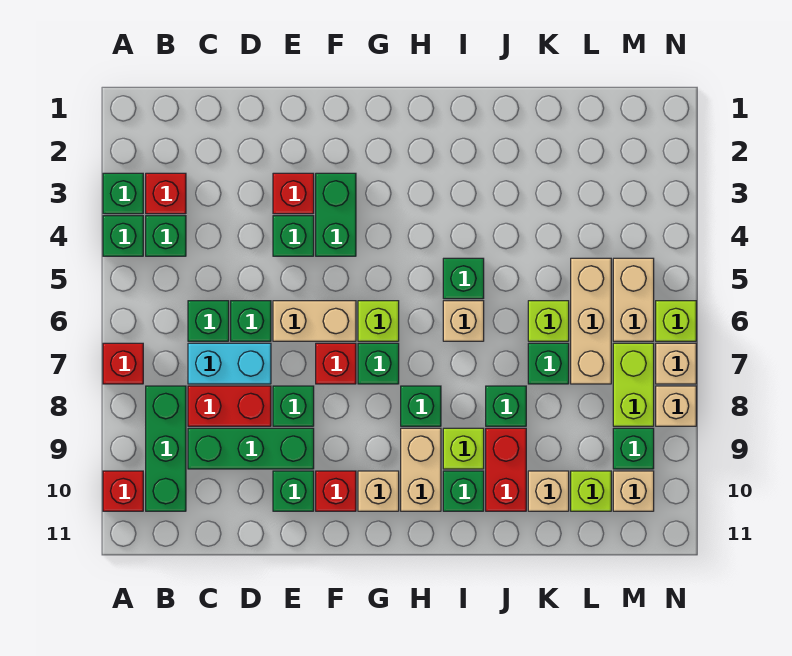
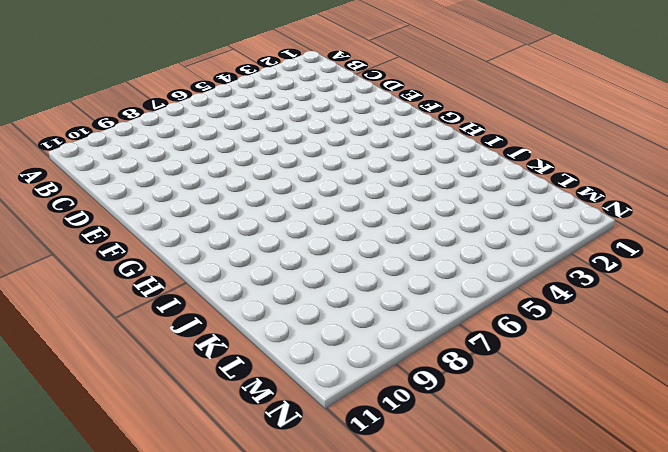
none -> green brick A3 level 1
none -> green brick A4 level 1
none -> red brick A7 level 1
none -> red brick A10 level 1

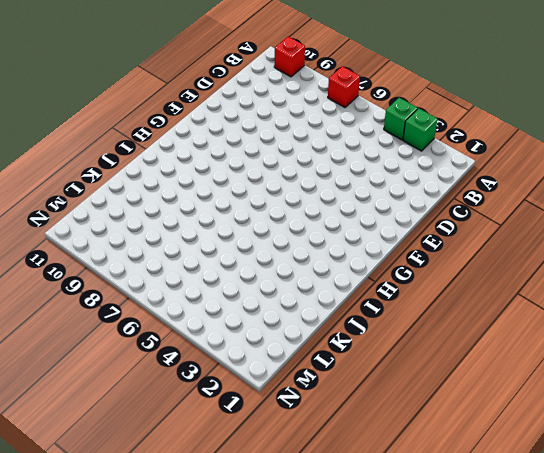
none -> red brick B3 level 1
none -> green brick B4 level 1
none -> green brick B8:B10 level 1
none -> green brick C6 level 1

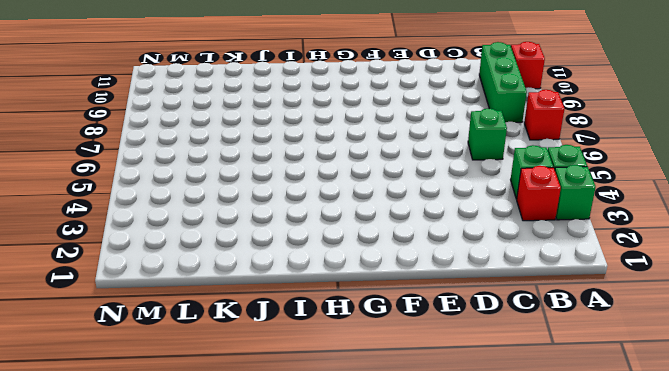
none -> cyan brick C7:D7 level 1
none -> red brick C8:D8 level 1
none -> green brick C9:E9 level 1
none -> green brick D6 level 1

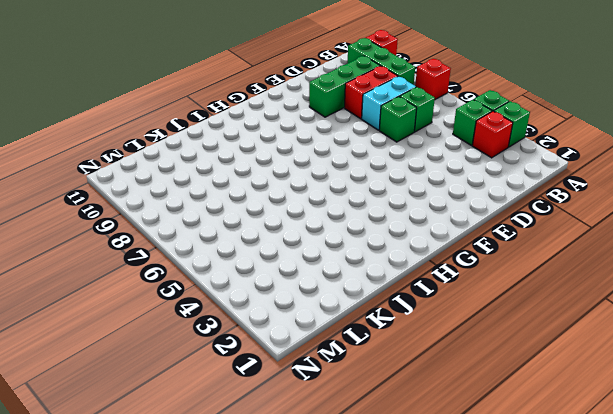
none -> red brick E3 level 1
none -> green brick E4 level 1
none -> tan brick E6:F6 level 1
none -> green brick E8 level 1

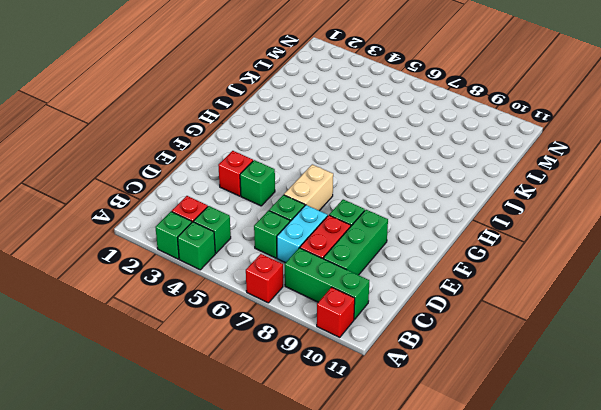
none -> green brick E10 level 1
none -> green brick F3:F4 level 1
none -> red brick F7 level 1
none -> red brick F10 level 1

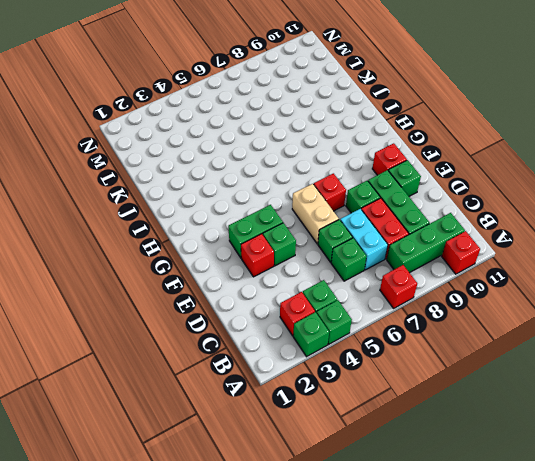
none -> lime brick G6 level 1
none -> green brick G7 level 1
none -> tan brick G10 level 1
none -> green brick H8 level 1

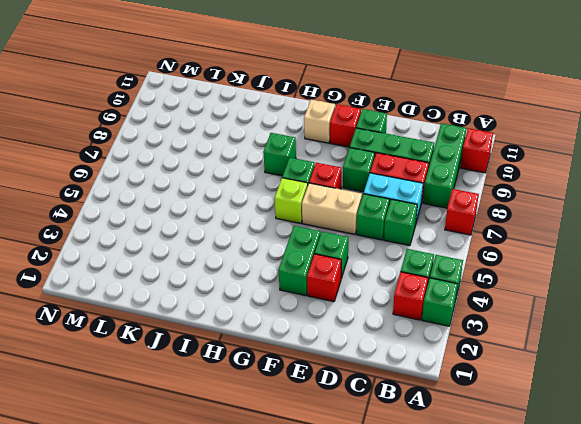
none -> tan brick H9:H10 level 1
none -> green brick I5 level 1
none -> tan brick I6 level 1
none -> lime brick I9 level 1

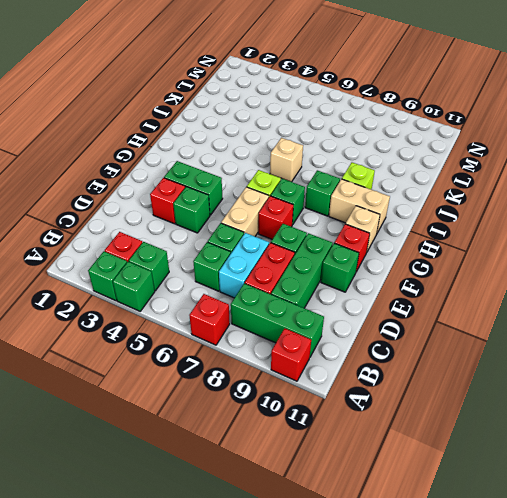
none -> green brick I5 level 1
none -> green brick I10 level 1
none -> green brick J8 level 1
none -> red brick J9:J10 level 1

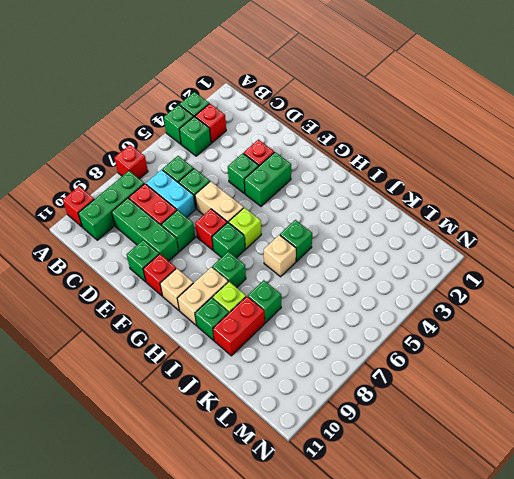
none -> lime brick K6 level 1
none -> green brick K7 level 1
none -> tan brick K10 level 1
none -> tan brick L5:L7 level 1

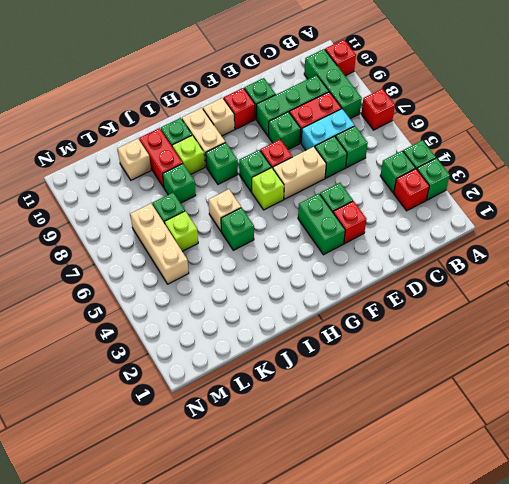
none -> lime brick L10 level 1
none -> tan brick M5:M6 level 1
none -> lime brick M7:M8 level 1
none -> green brick M9 level 1

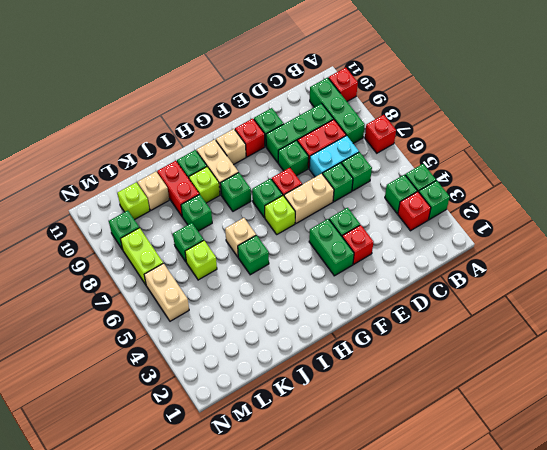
none -> tan brick L5:L7 level 1
none -> tan brick M10 level 1
none -> lime brick N6 level 1
none -> tan brick N7 level 1

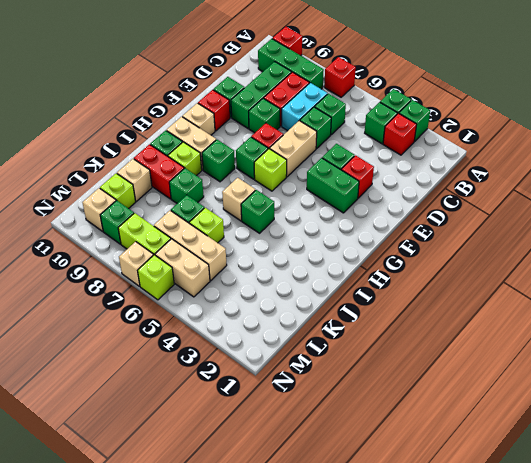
none -> tan brick N8 level 1

